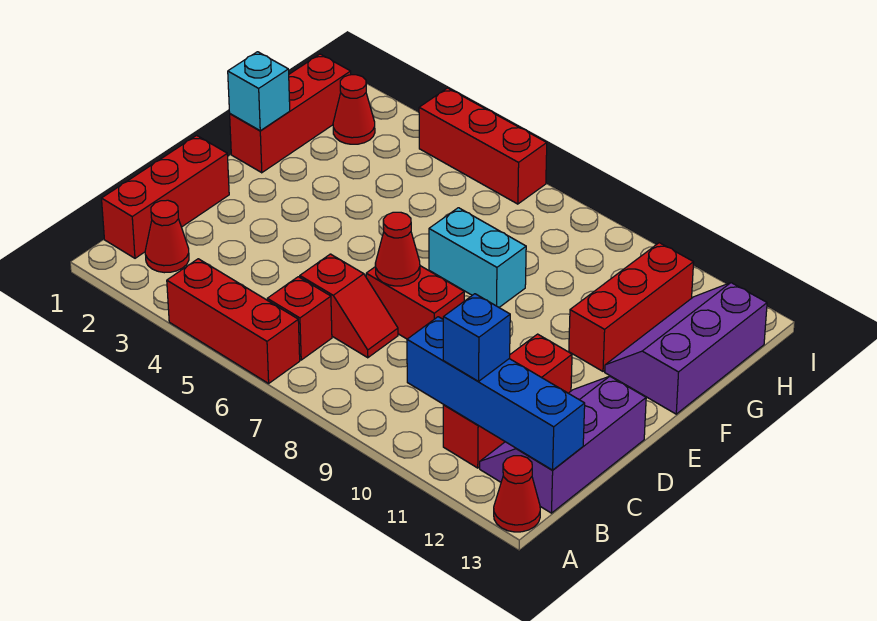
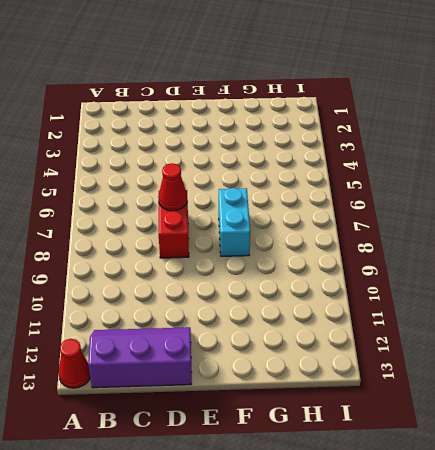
none -> red brick A4:A6 level 1
none -> red brick B1:D1 level 1
none -> red cone B2 level 1

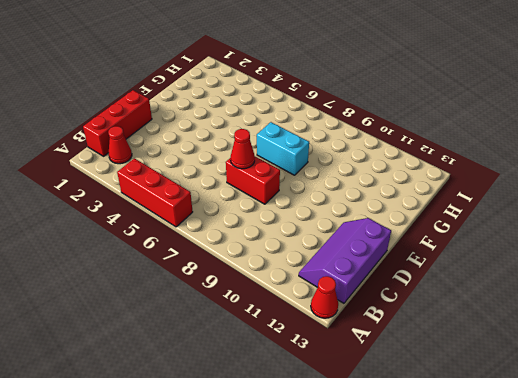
none -> red brick B6 level 1
none -> red brick B11:D11 level 1
none -> red slope C6:C7 level 1 top 6

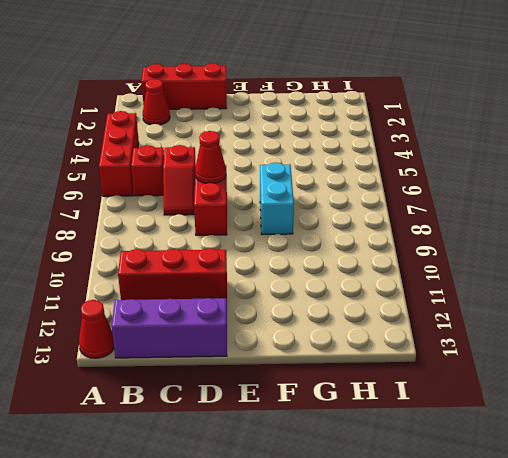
none -> red brick F1:H1 level 1
none -> red brick F11:H11 level 1
none -> purple slope F12:H13 level 1 top 13

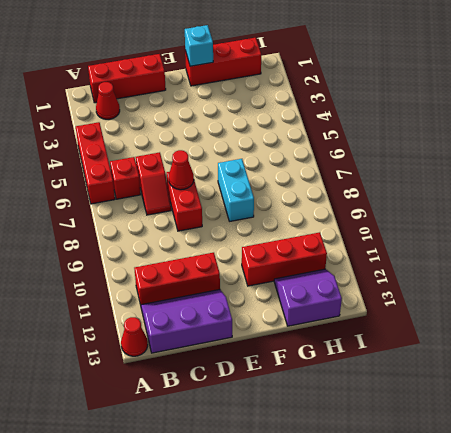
purple slope G12:H13 level 1 top 13 -> purple slope F12:H13 level 1 top 13
none -> red cone H2 level 1
none -> red brick I4:I6 level 1
none -> blue brick B10:B13 level 2

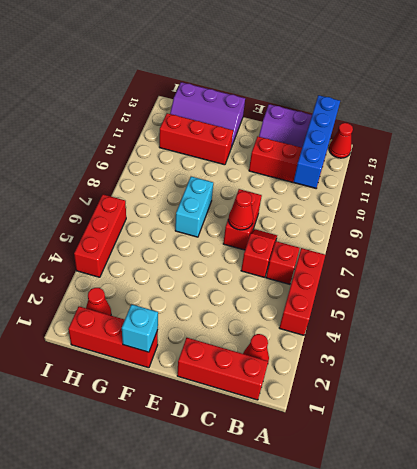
none -> blue brick B11 level 3

